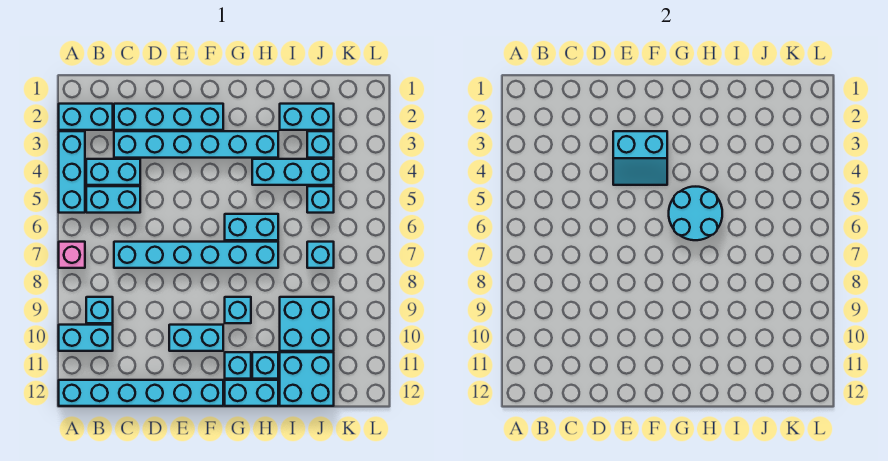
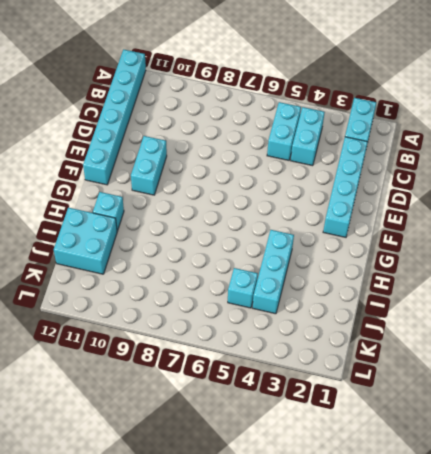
none -> cyan brick A3:A5 level 1
none -> pink brick A7 level 1
none -> cyan brick A10:B10 level 1

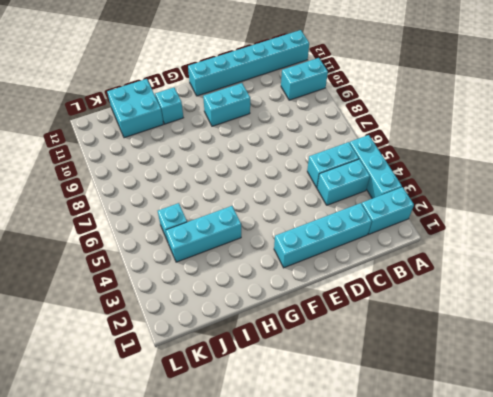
none -> pink brick A7 level 1
none -> cyan brick B9 level 1
none -> cyan brick C3:H3 level 1

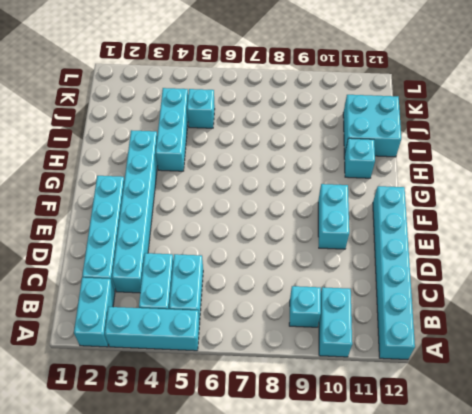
none -> pink brick A7 level 1
none -> cyan brick C7:H7 level 1
none -> cyan brick G6:H6 level 1

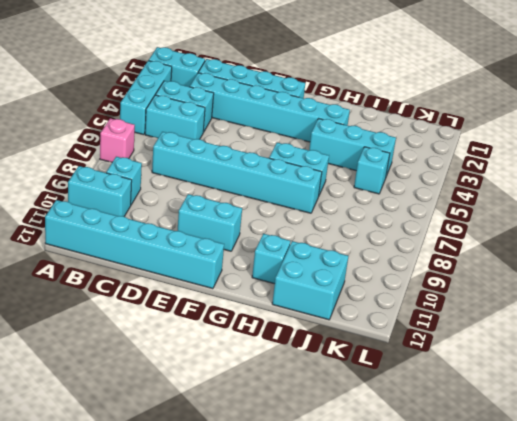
none -> cyan brick G9 level 1
none -> cyan brick G11 level 1
none -> cyan brick G12:H12 level 1

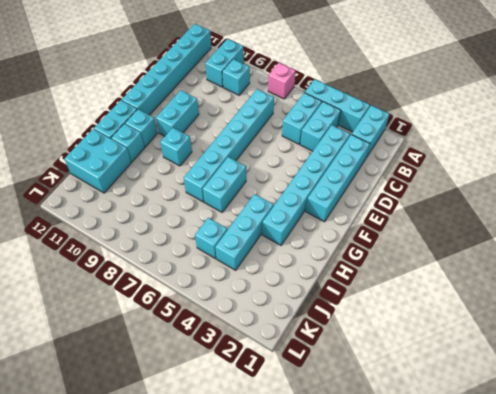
none -> cyan brick I2:J2 level 1
none -> cyan brick I9:J10 level 1
none -> cyan brick J3 level 1

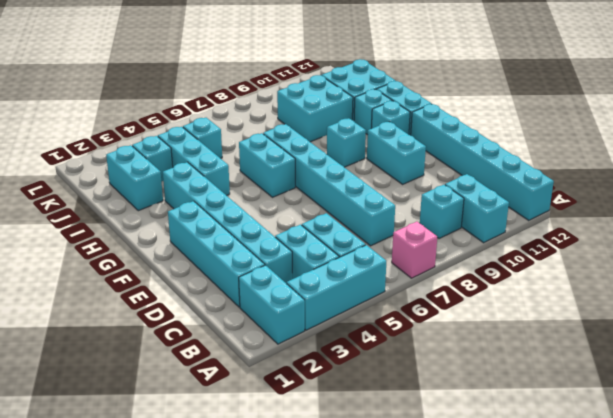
none -> cyan brick J7 level 1
none -> cyan slope E3:F4 level 2 top 3
none -> cyan round brick G5:H6 level 2

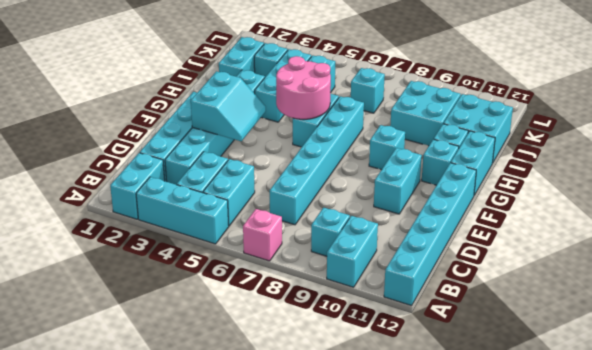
pink round brick G5:H6 level 2 -> cyan round brick G5:H6 level 2

